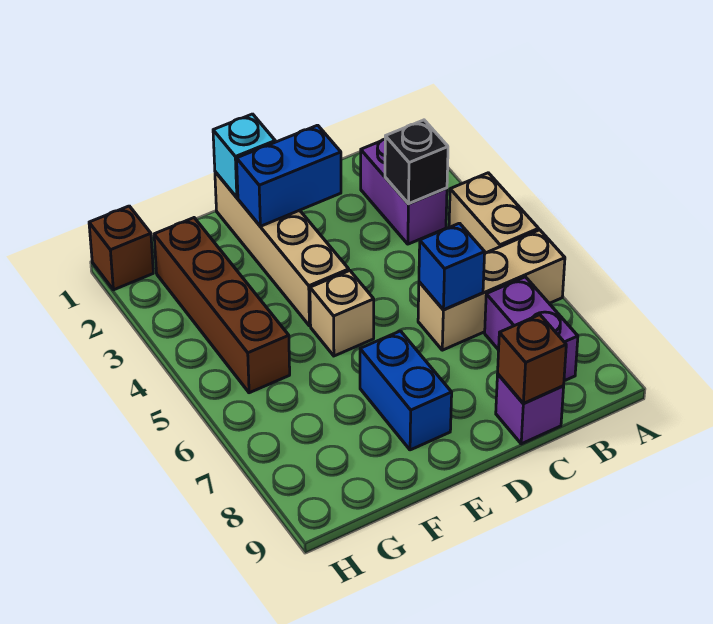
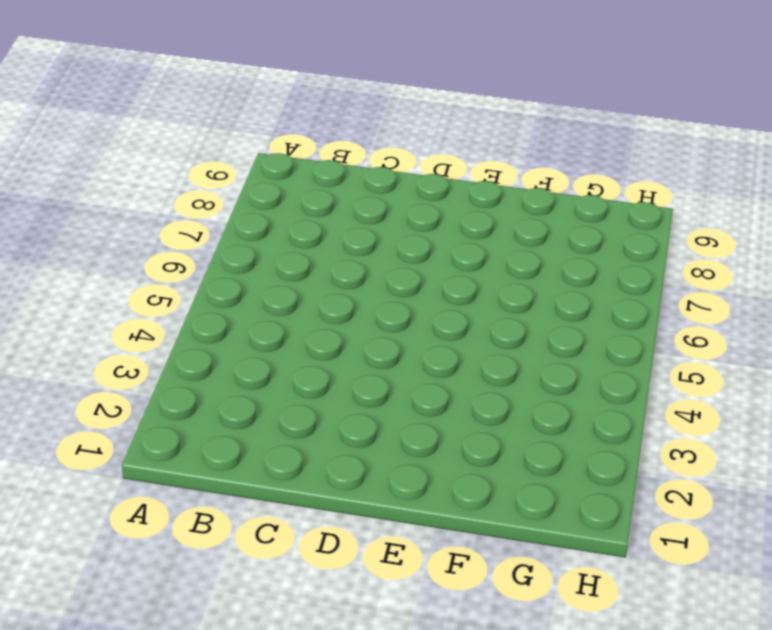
none -> tan brick A4:A5 level 1
none -> tan brick A6:C6 level 1
none -> purple brick B2:B3 level 1

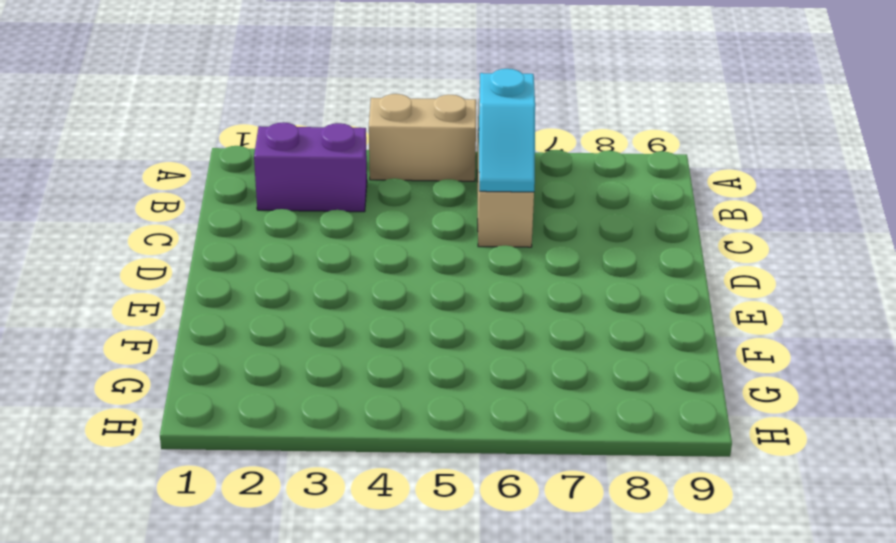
cyan slope B6:C6 level 2 top B -> blue brick C6 level 2
none -> purple brick B7:B8 level 1
none -> purple brick C9 level 1
none -> tan brick E1:E4 level 1

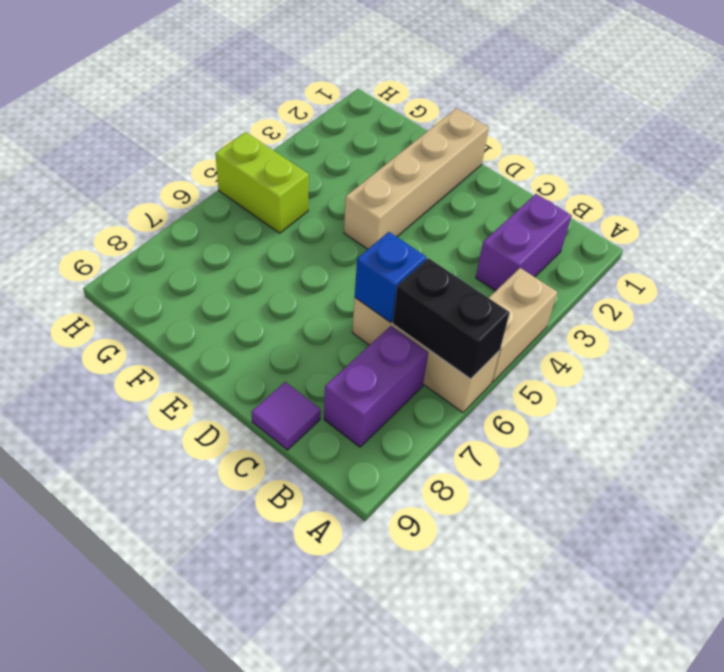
black brick A6:B6 level 2 -> none
purple tile C9 level 1 -> purple brick C9 level 1
lime brick G5:H5 level 1 -> brown brick G2:G5 level 1
none -> tan brick E5 level 1
none -> blue brick E7:E8 level 1
none -> brown brick H1 level 1

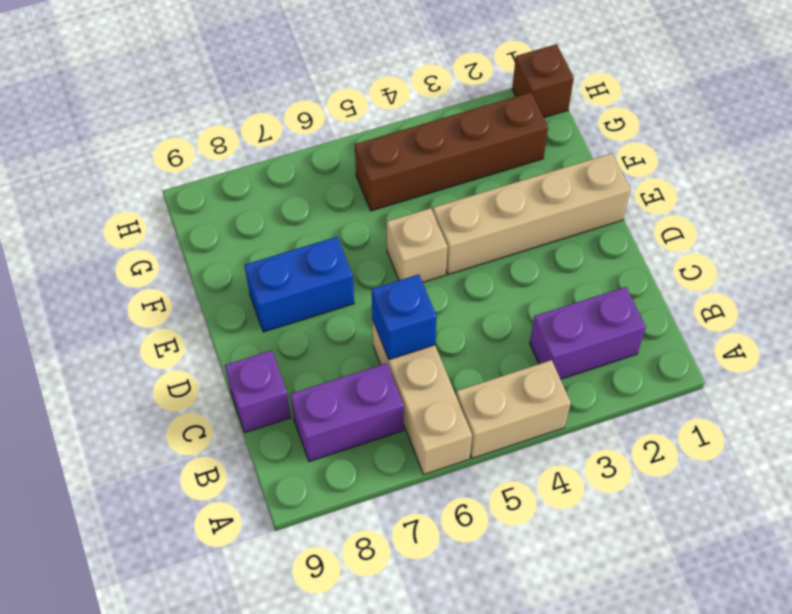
none -> black brick B3 level 2
none -> brown brick C9 level 2
none -> blue brick D2:E2 level 2

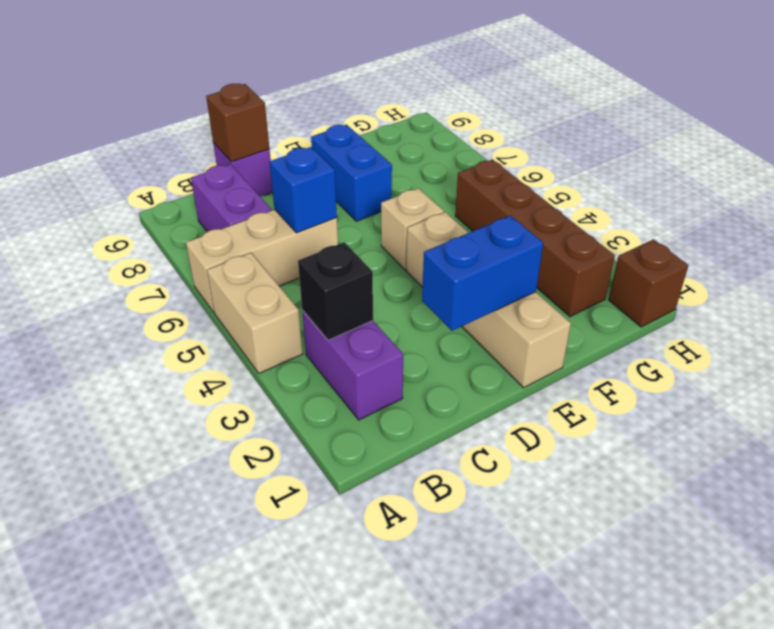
none -> cyan brick E1 level 2

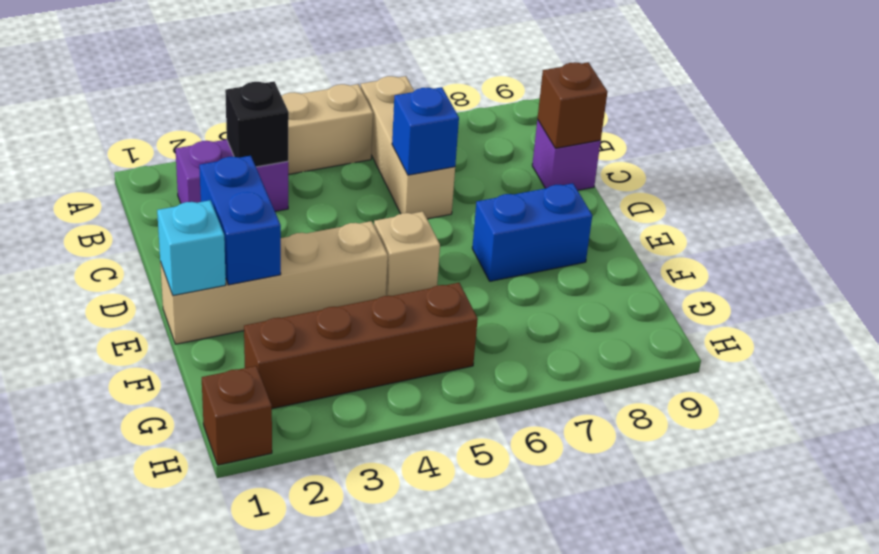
none -> purple brick B7:B8 level 1

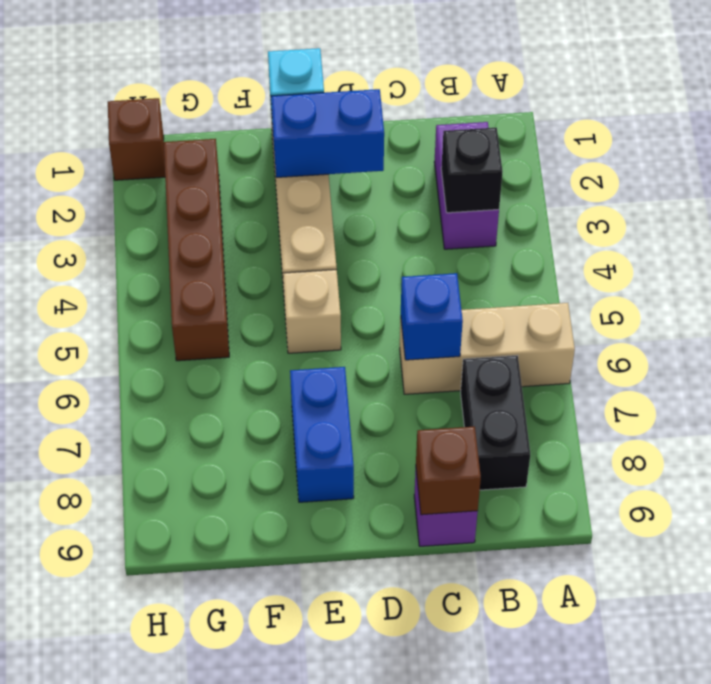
black brick B7:B8 level 1 -> purple brick B7:B8 level 1
none -> tan brick A4:A5 level 1

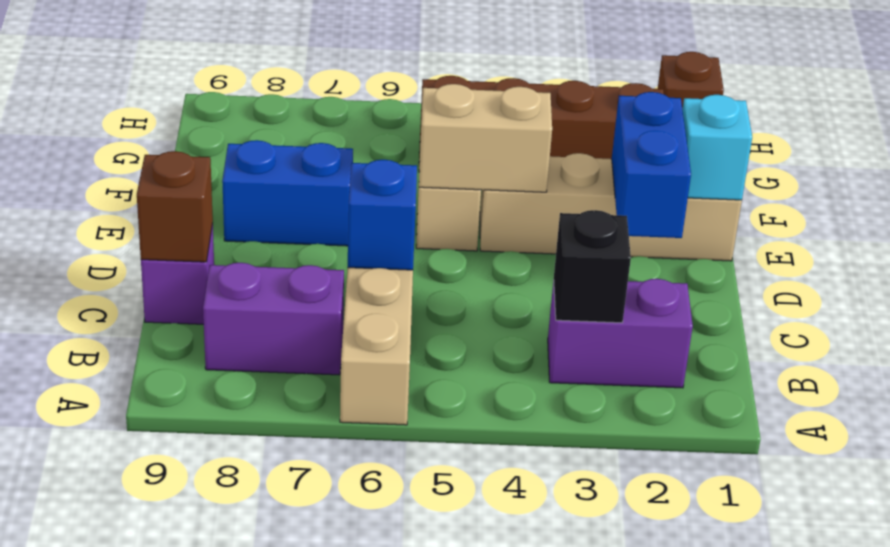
tan brick E4:E5 level 2 -> tan brick A4:A5 level 1

